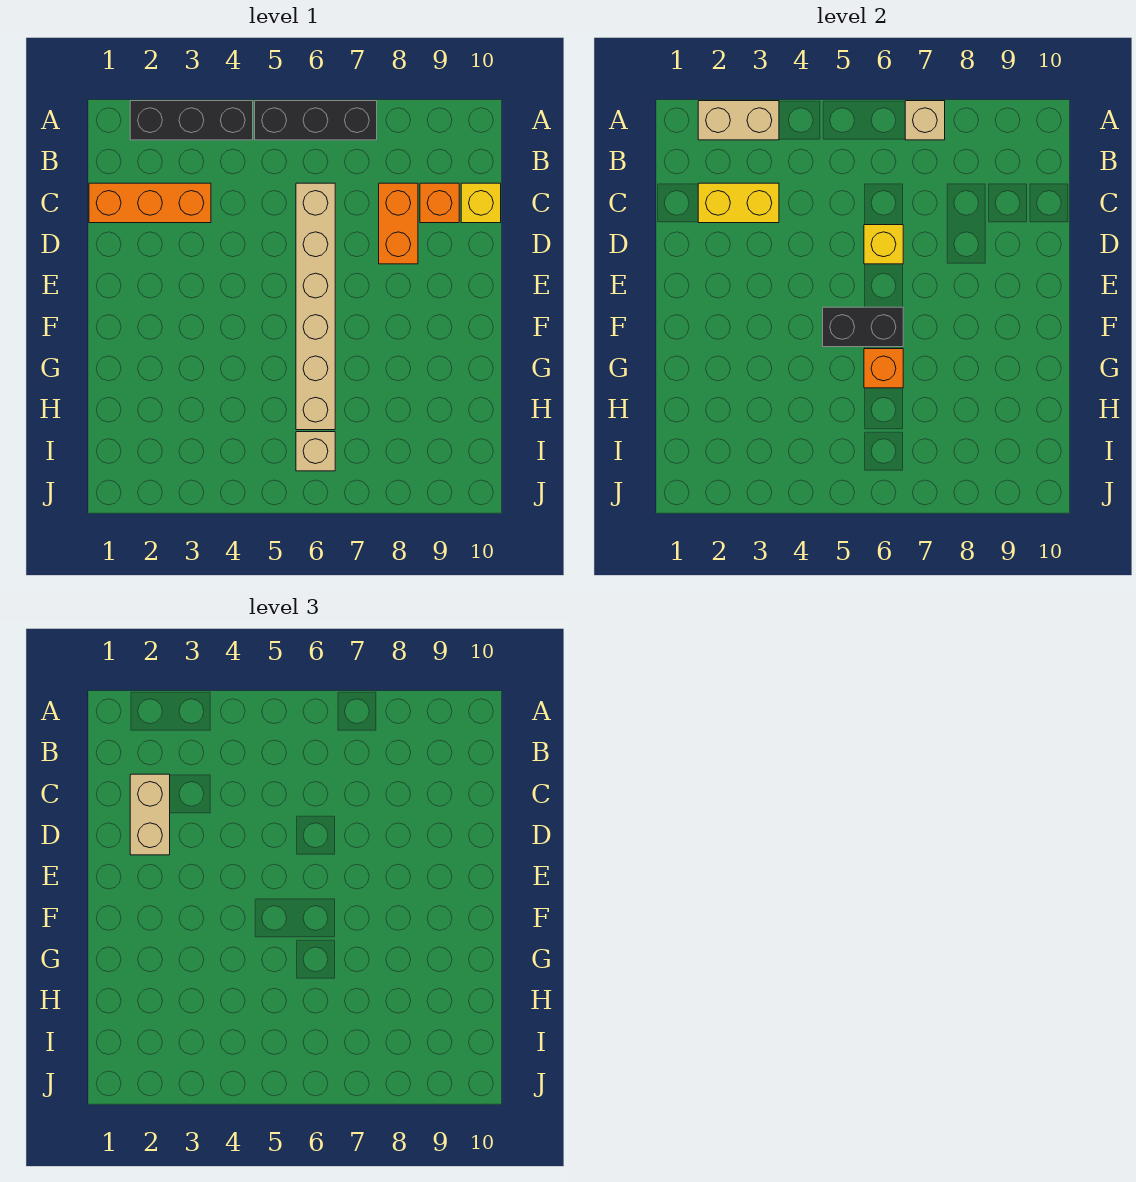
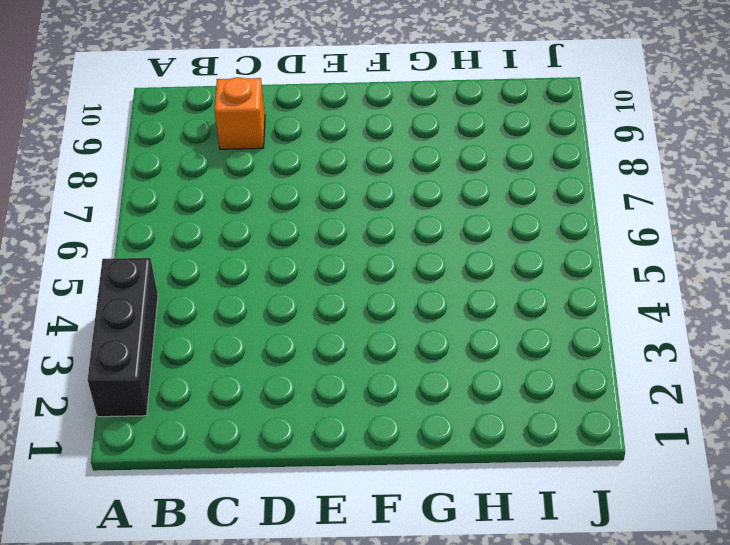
none -> black brick A5:A7 level 1
none -> orange brick C1:C3 level 1
none -> tan brick C6:H6 level 1

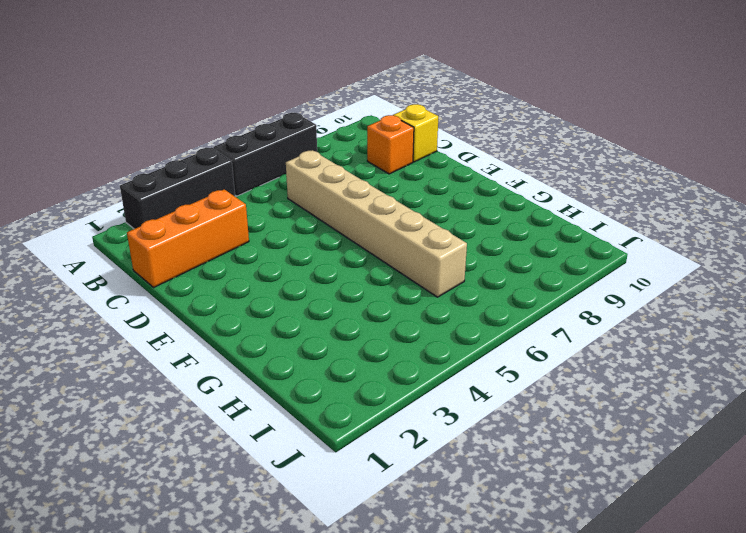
none -> orange brick C8:D8 level 1
none -> tan brick I6 level 1
none -> tan brick A2:A3 level 2

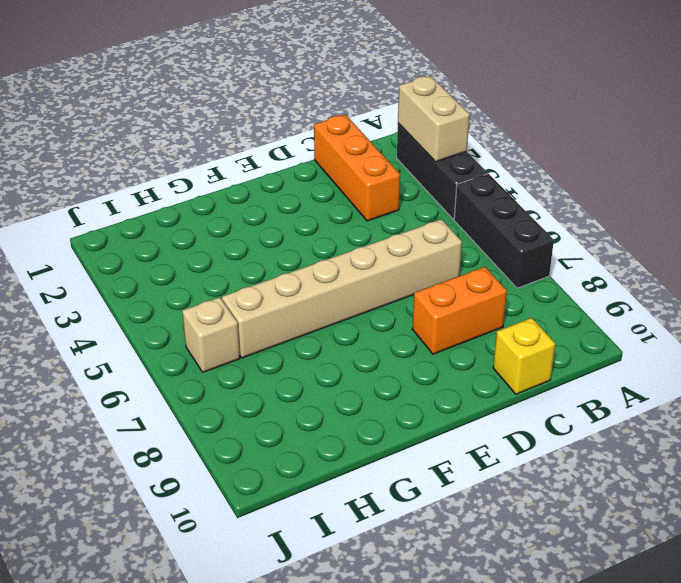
none -> orange brick C9 level 1
none -> tan brick A7 level 2
none -> yellow brick C2:C3 level 2

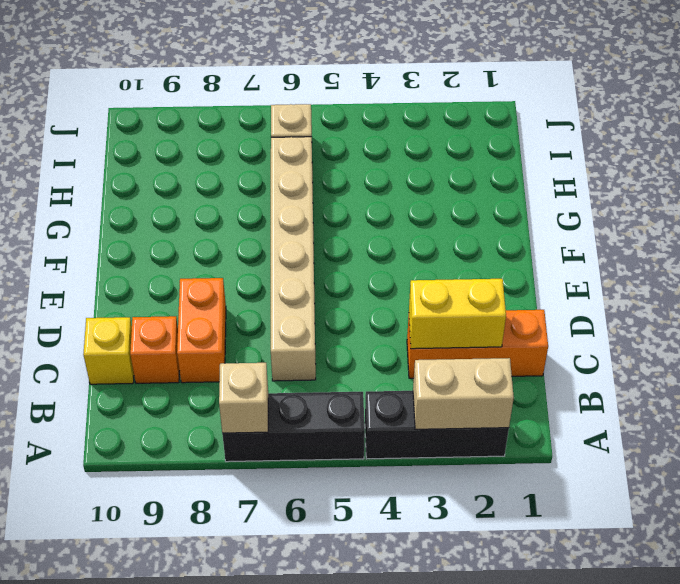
none -> yellow brick D6 level 2
none -> black brick F5:F6 level 2
none -> orange brick G6 level 2

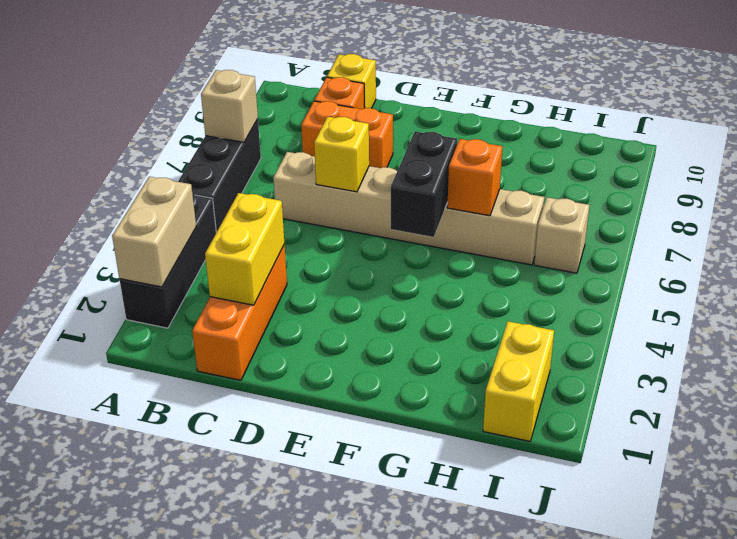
yellow brick I1:I2 level 1 -> none
none -> tan brick C2:D2 level 3

